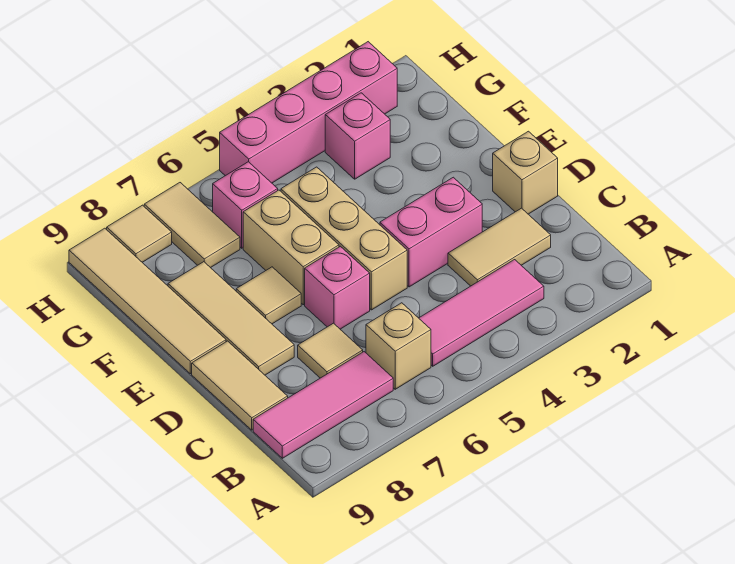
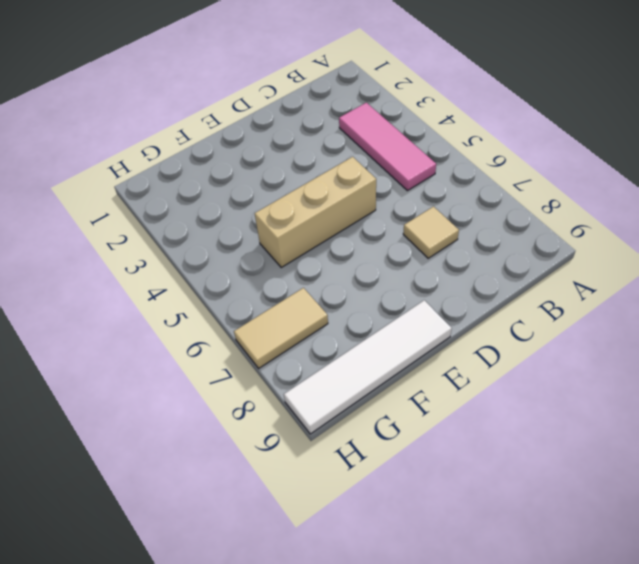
white tile E9:H9 level 1 -> tan tile E9:H9 level 1
none -> tan brick B6 level 1
none -> pink tile B7:B9 level 1
none -> tan tile C2:C3 level 1

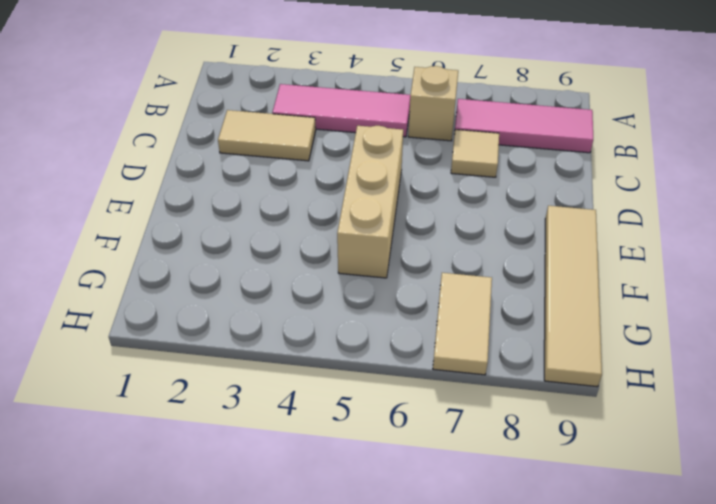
none -> tan tile C9:D9 level 1
none -> tan brick D1 level 1
none -> pink brick D3:D4 level 1

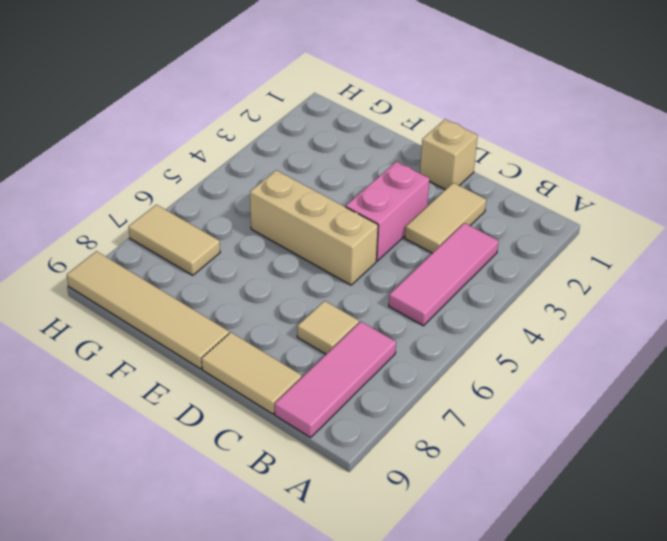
none -> tan brick B6 level 1
none -> pink brick D6 level 1
none -> tan tile D8:F8 level 1

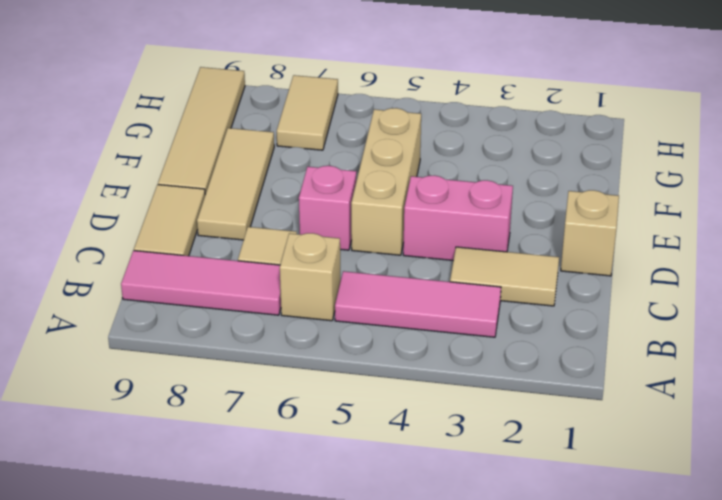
none -> tan brick E6:F6 level 1
none -> tan tile E7 level 1
none -> pink brick G3 level 1

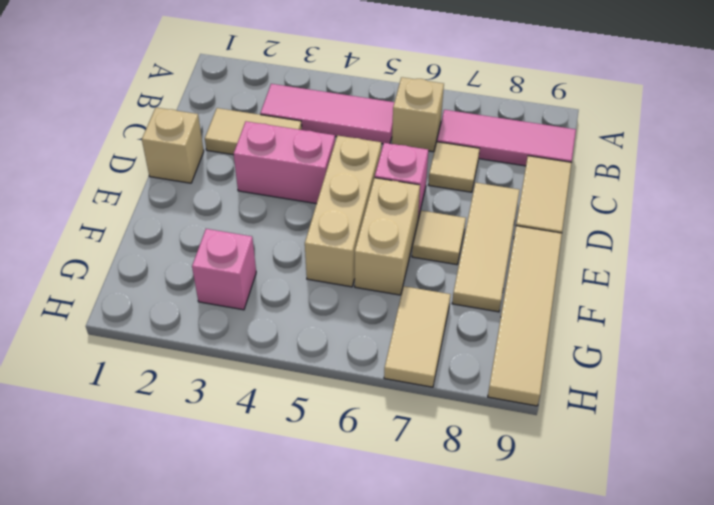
none -> pink brick G6 level 1
none -> pink brick H2:H5 level 1
none -> tan tile H8 level 1

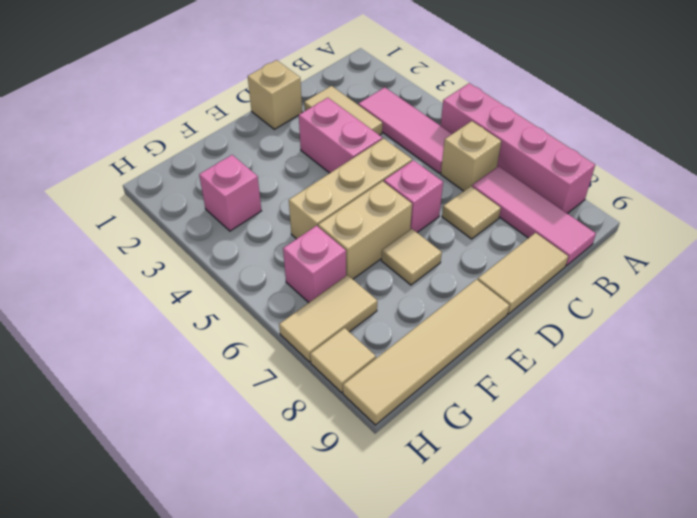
pink brick A5:A8 level 1 -> pink brick H2:H5 level 1
none -> tan tile D8:F8 level 1

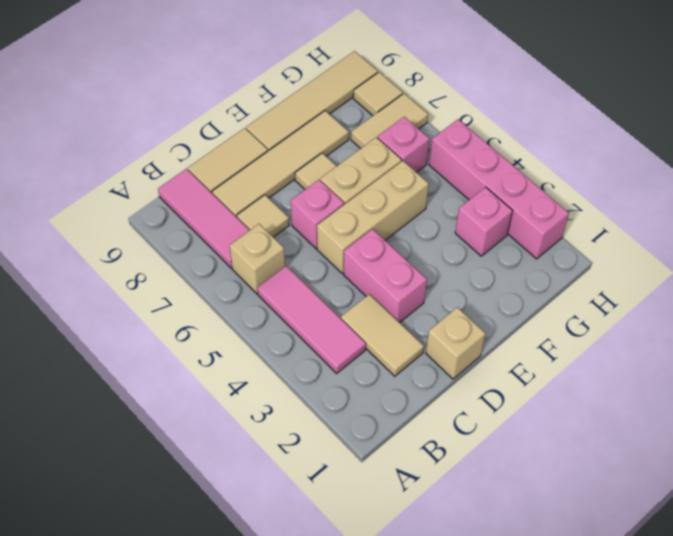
tan tile C8:F8 level 1 -> tan tile D8:F8 level 1

